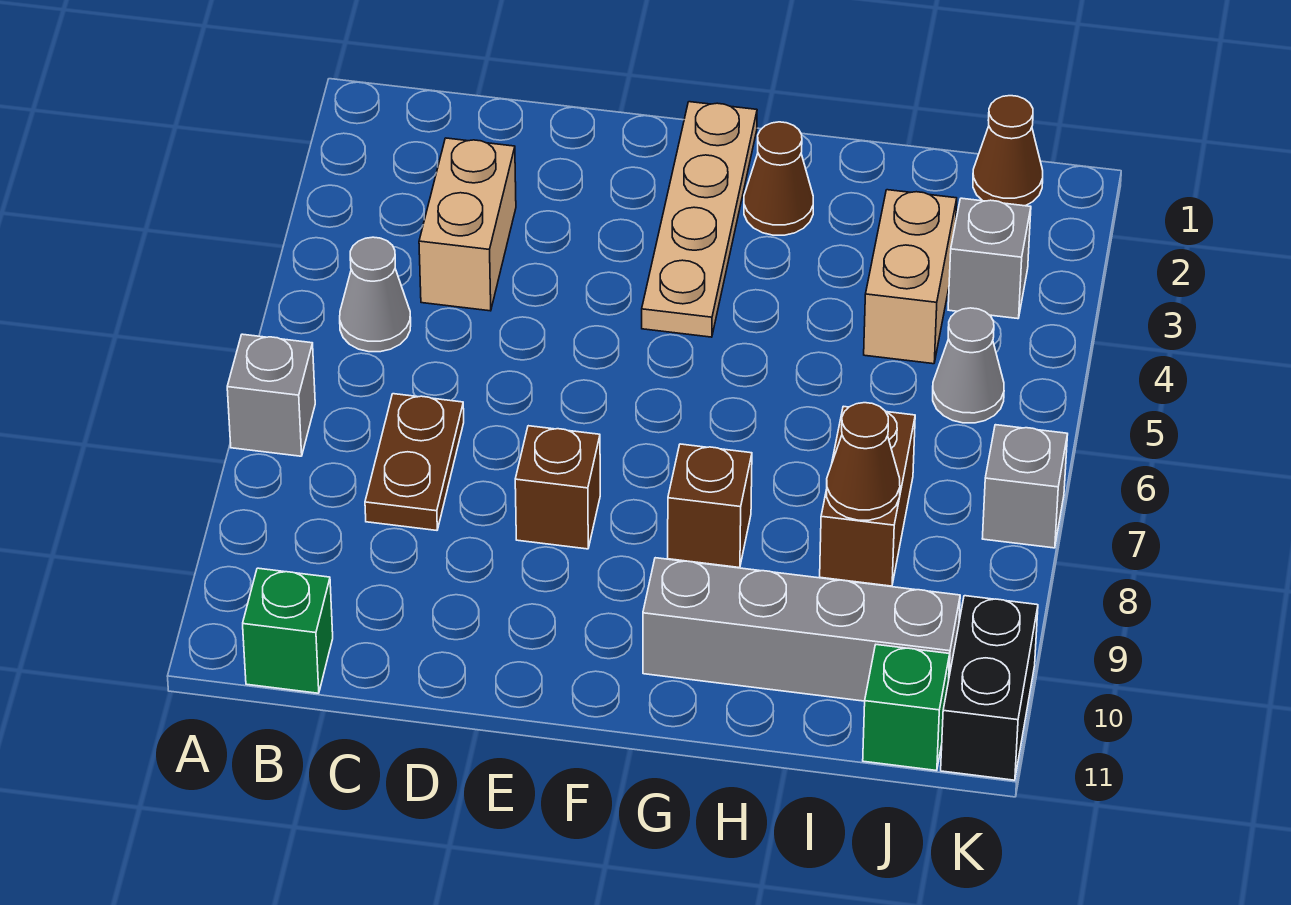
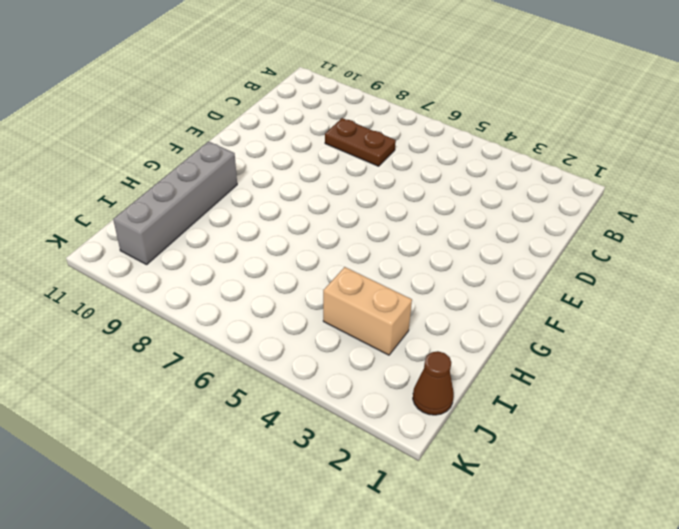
none -> grey brick A7 level 1
none -> grey cone B5 level 1
none -> green brick B11 level 1

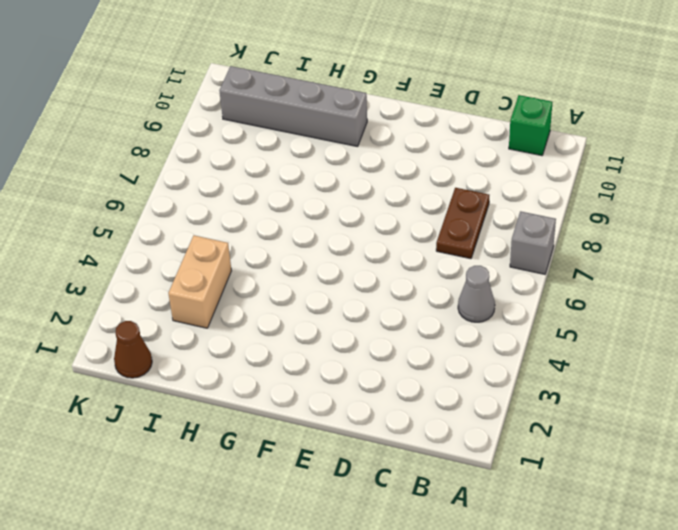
none -> tan brick C3:C4 level 1
none -> brown brick E8 level 1
none -> tan plate F1:F4 level 1

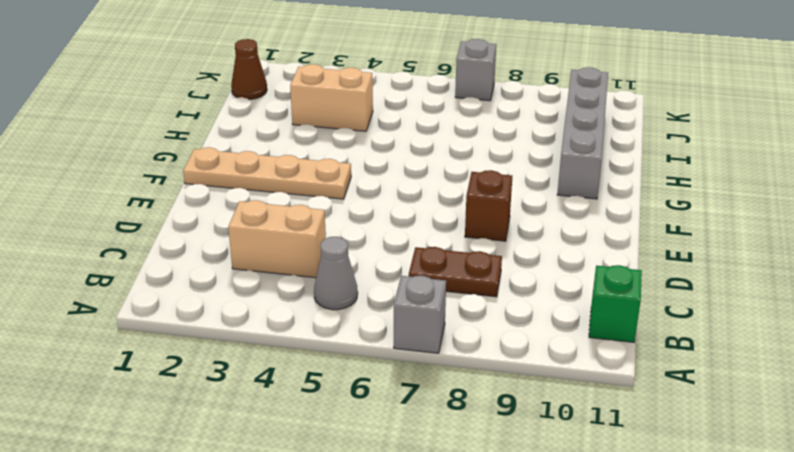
none -> brown cone G2 level 1
none -> brown brick G8 level 1
none -> brown brick I7:I8 level 1

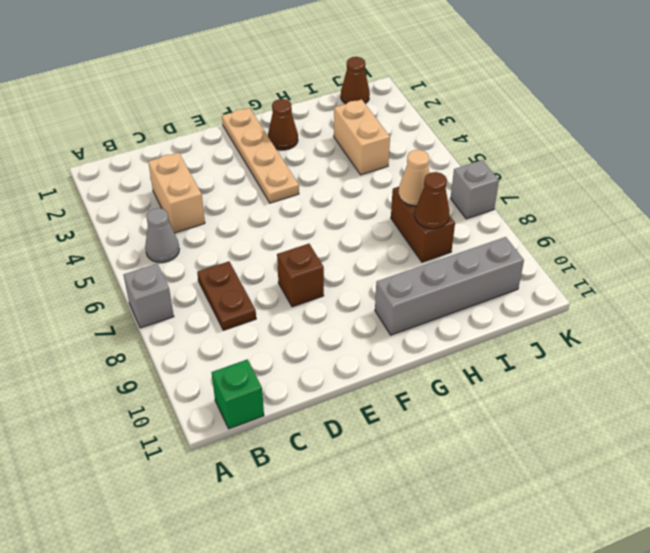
tan cone I7 level 2 -> none
none -> brown brick G8 level 1
none -> grey brick J3 level 1
none -> grey cone J5 level 1

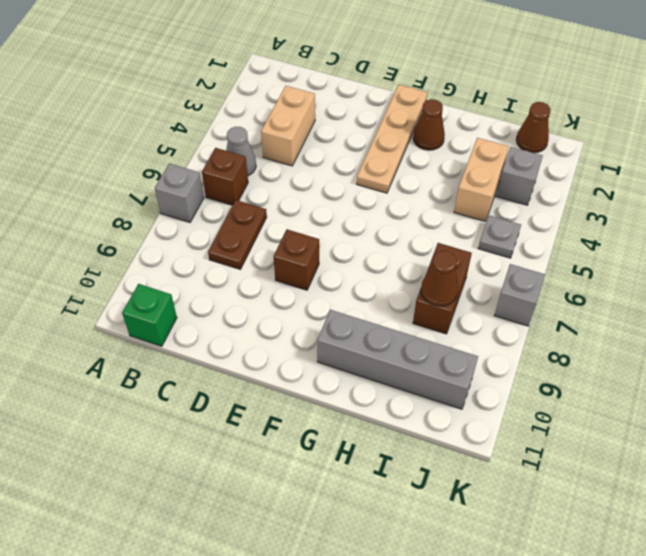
brown brick B6 level 1 -> brown brick G8 level 1
grey plate J5 level 1 -> grey cone J5 level 1
none -> green brick J11 level 1
none -> black brick K10:K11 level 1

